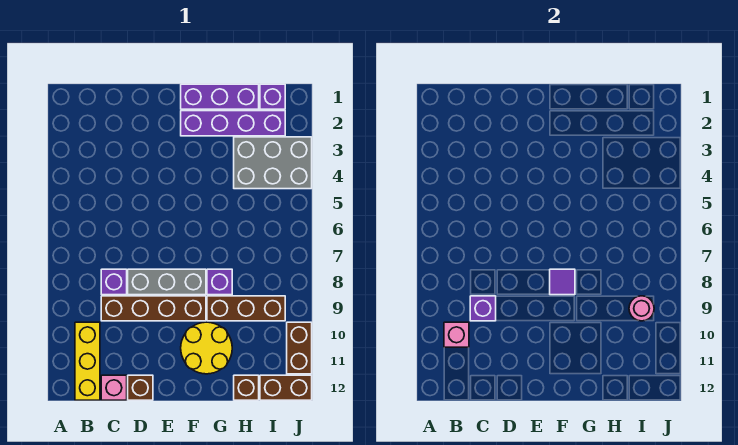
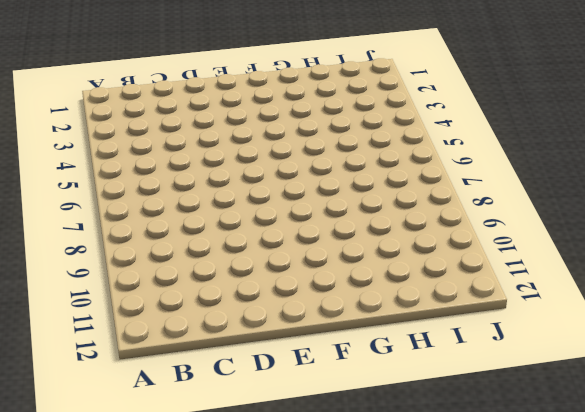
none -> yellow brick B10:B12 level 1
none -> purple brick C8 level 1
none -> brown brick C9:F9 level 1

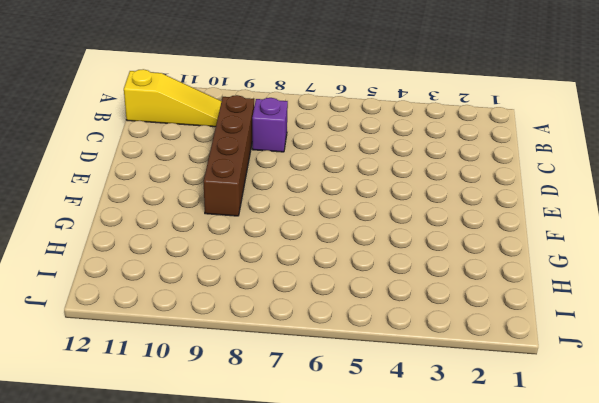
yellow slope B10:B12 level 1 top 12 -> yellow brick B10:B12 level 1
none -> pink brick C12 level 1
none -> grey brick D8:F8 level 1
none -> brown brick D12 level 1

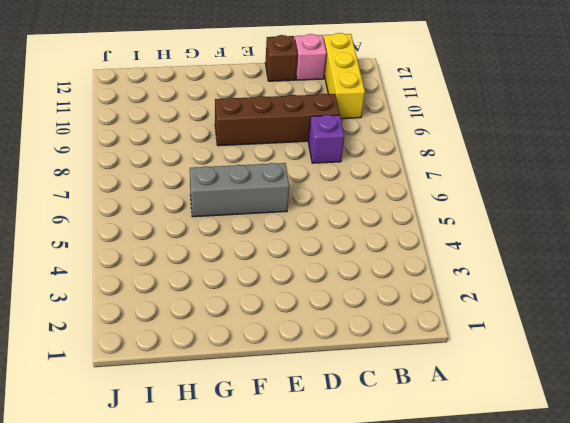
grey brick E6:G6 level 1 -> grey brick D8:F8 level 1
none -> purple brick F1:H1 level 1
none -> purple brick F2:I2 level 1
none -> yellow round brick F10:G11 level 1

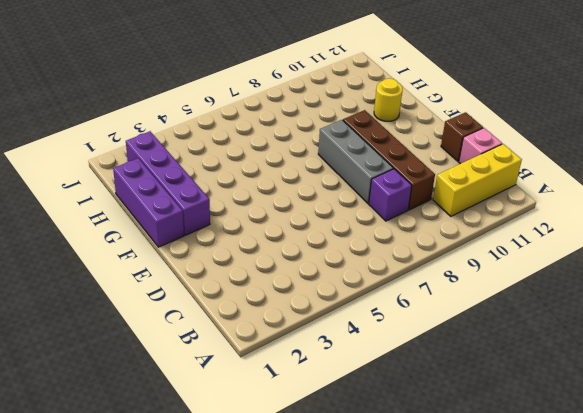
yellow round brick G11 level 1 -> yellow round brick F10:G11 level 1
none -> purple brick G8 level 1
none -> brown brick G9:I9 level 1
none -> grey brick H3:J4 level 1

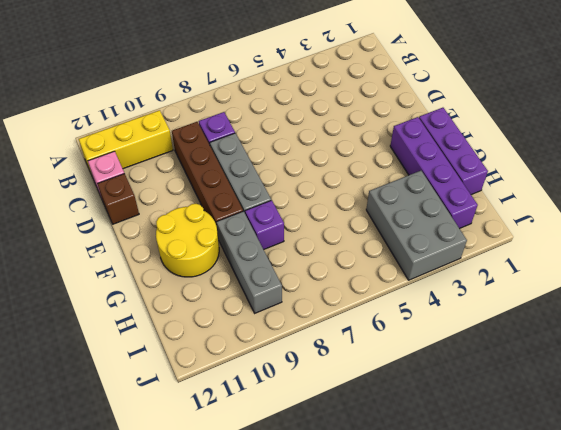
grey brick G9:I9 level 1 -> brown brick G9:I9 level 1
none -> brown brick H12 level 1
none -> purple brick I1 level 1
none -> brown brick I12:J12 level 1

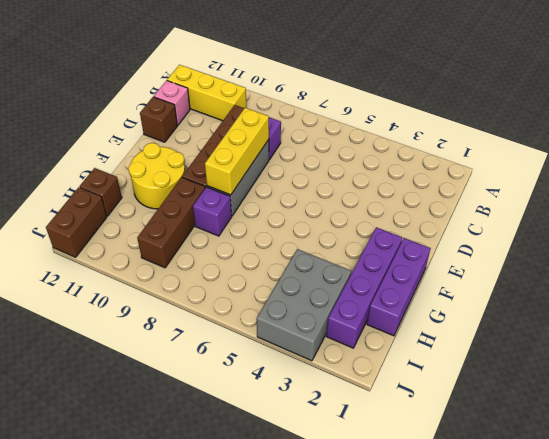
yellow brick D8:F8 level 2 -> purple tile F8 level 2
none -> purple brick I1 level 1
none -> brown brick J10:J11 level 1
none -> pink brick B10 level 2

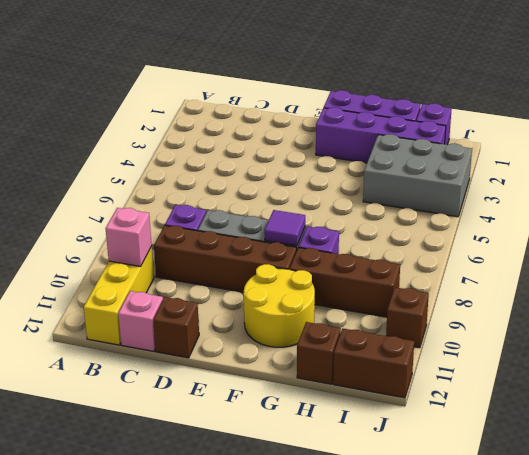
brown brick J10 level 1 -> brown brick J10:J11 level 1
none -> purple brick C9 level 2
none -> pink round brick I9 level 2

